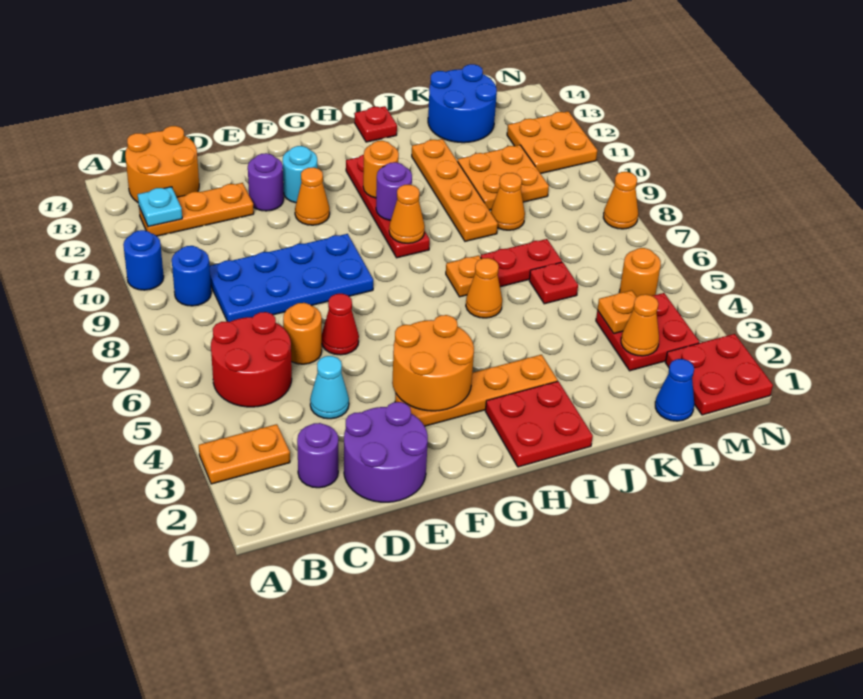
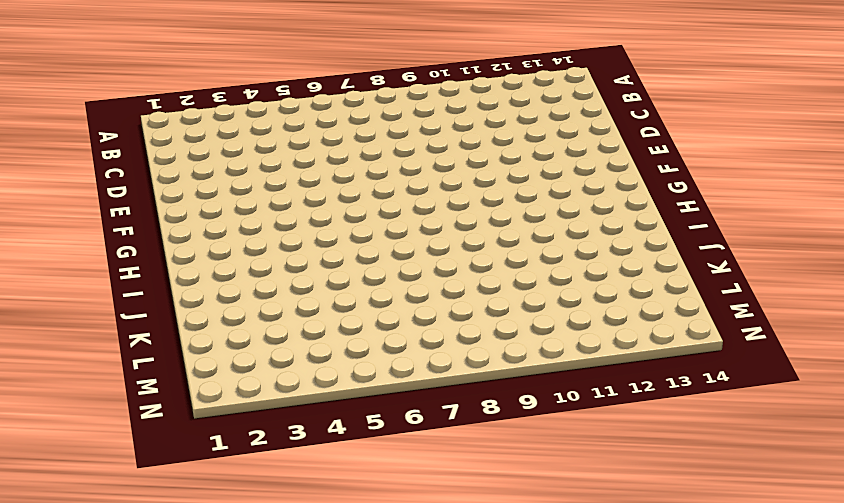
none -> orange plate A3:B3 level 1
none -> blue round brick A10 level 1
none -> red round brick B5:C6 level 1
none -> blue round brick B9 level 1

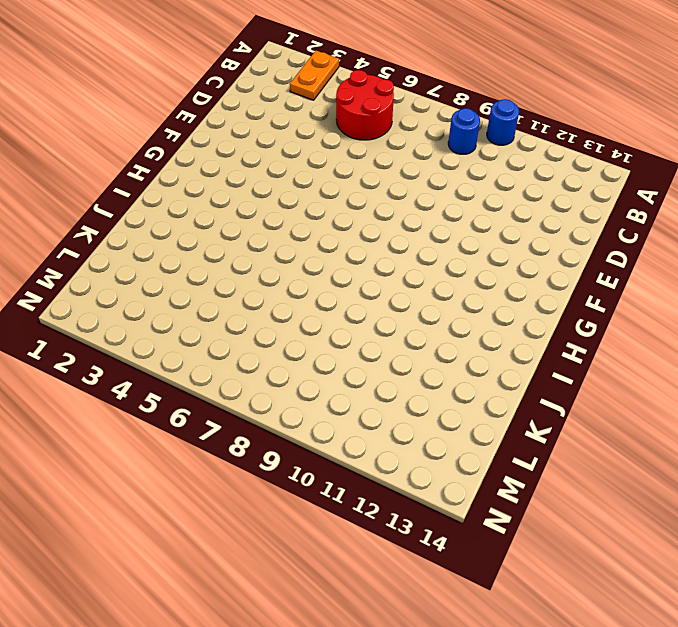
none -> orange plate B12:D12 level 1
none -> orange round brick B13:C14 level 1
none -> purple round brick C2 level 1
none -> blue plate C8:F9 level 1

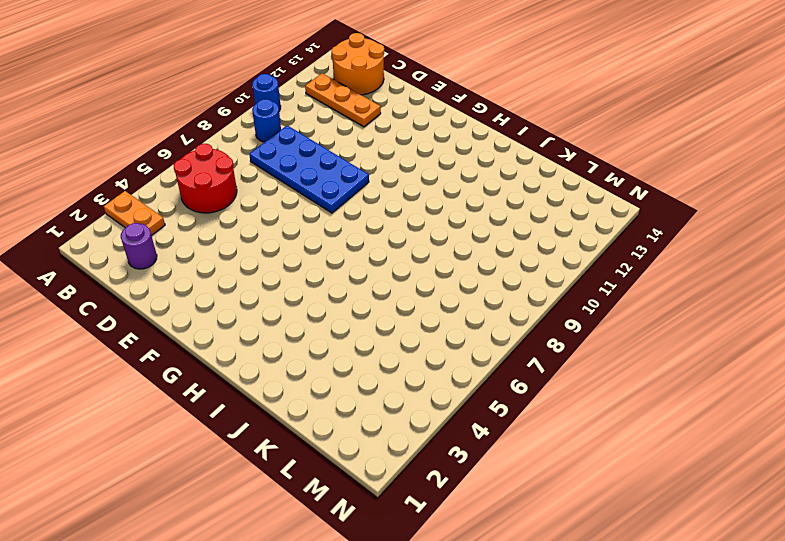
none -> purple round brick D1:E2 level 1
none -> cyan cone D4 level 1
none -> orange round brick D6 level 1
none -> red cone E6 level 1

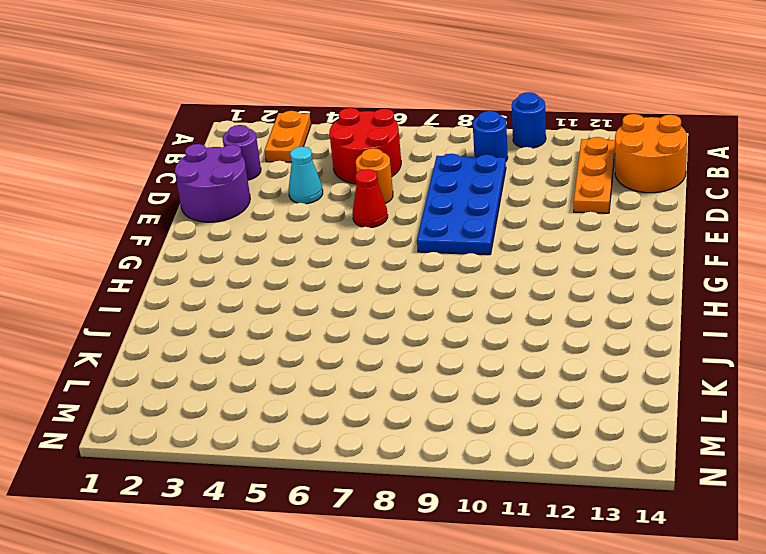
none -> purple round brick E12 level 1
none -> orange plate F3:I3 level 1
none -> orange cone F11 level 1
none -> cyan round brick F12 level 1

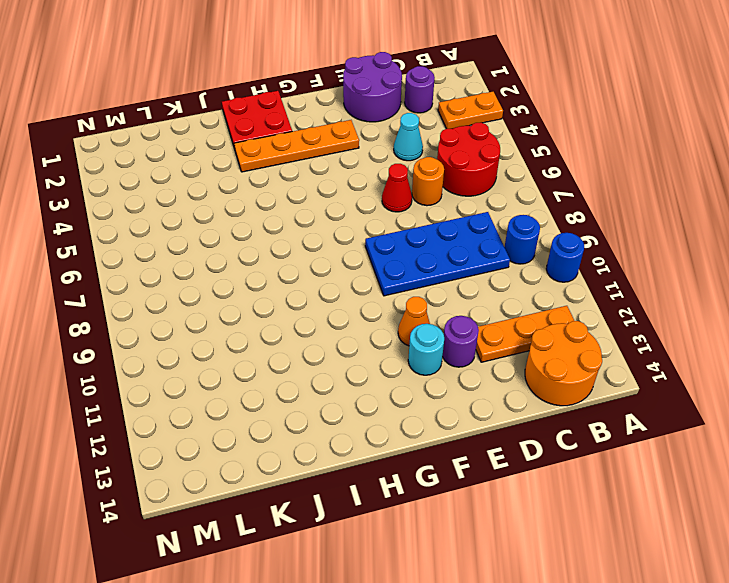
none -> red plate H9:H12 level 1
none -> orange cone I6 level 1
none -> orange plate I7 level 1
none -> red plate I14 level 1

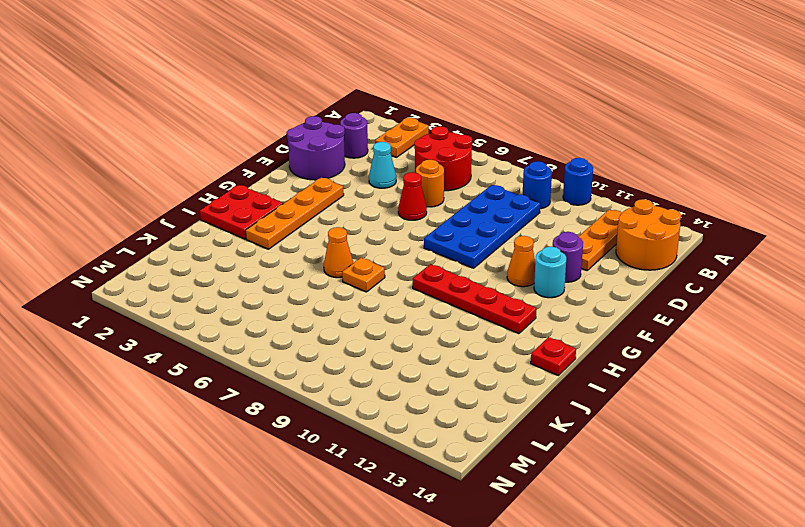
none -> red plate J7:K7 level 1
none -> orange plate J9:J12 level 1
none -> red plate K6 level 1
none -> orange cone K9 level 1

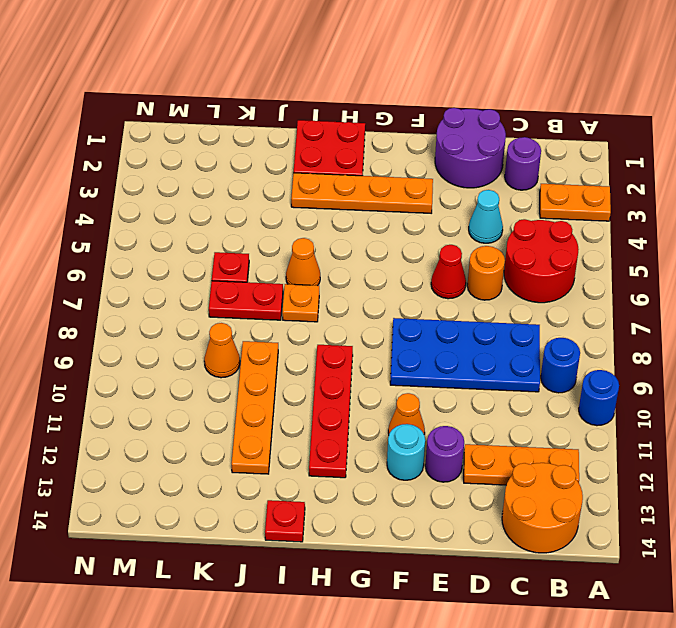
none -> orange plate K10:L11 level 1
none -> blue round brick K13:L14 level 1
none -> blue cone L1 level 1
none -> red plate L3:M4 level 1

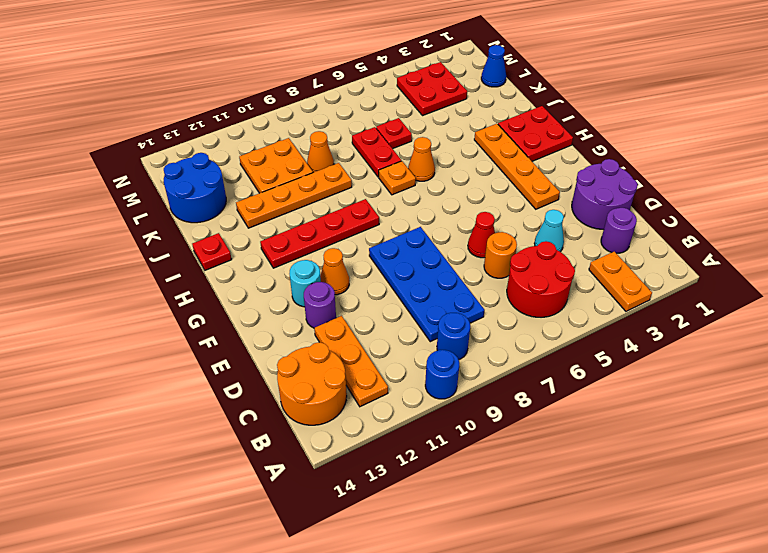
none -> red plate M1:N2 level 1
none -> orange round brick M5 level 1
none -> orange plate M11:N12 level 1
none -> orange cone N8 level 1

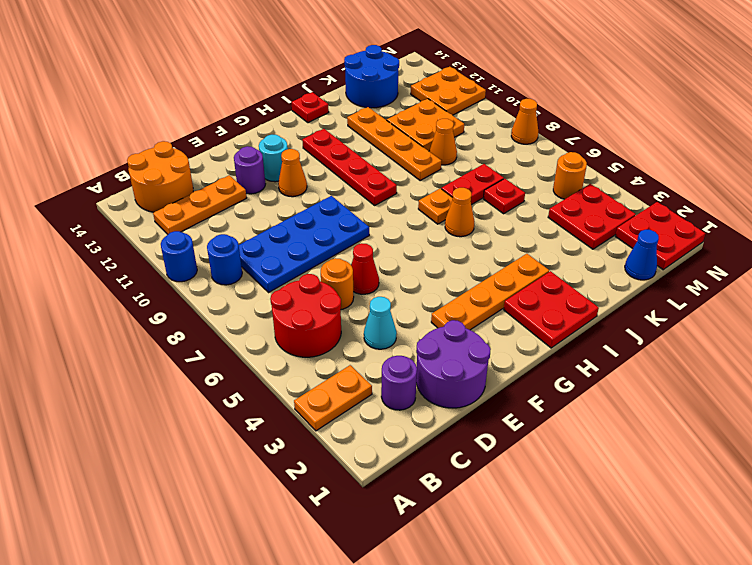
none -> cyan plate B12 level 2
none -> orange round brick F3:G4 level 2
none -> orange cone H9 level 2
none -> purple round brick H10 level 2

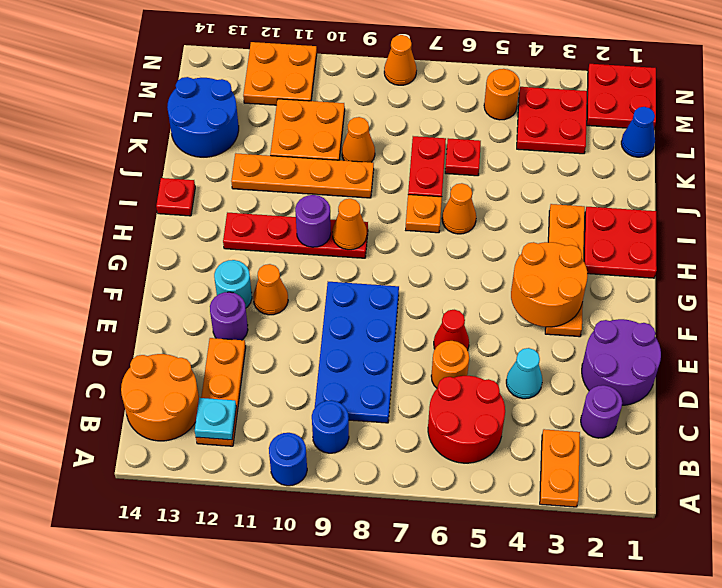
none -> orange round brick H11 level 2
none -> orange cone L3 level 2
none -> orange plate L4 level 2

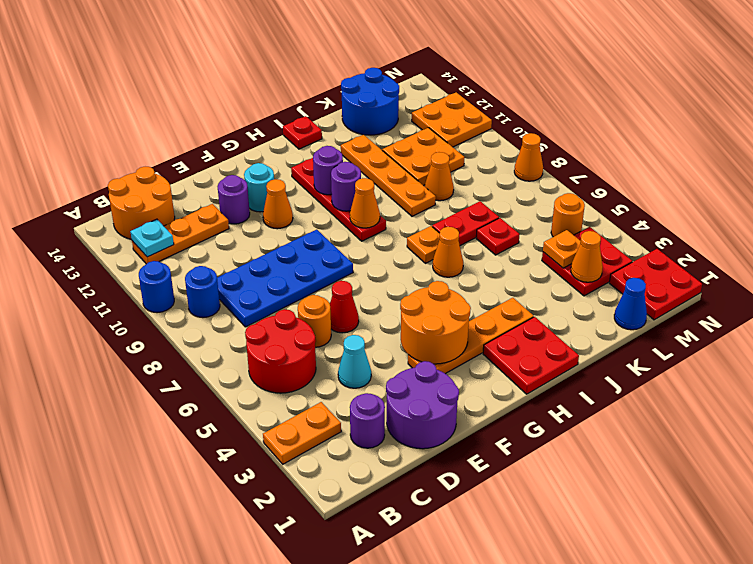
purple round brick H11 level 2 -> orange round brick H11 level 2

